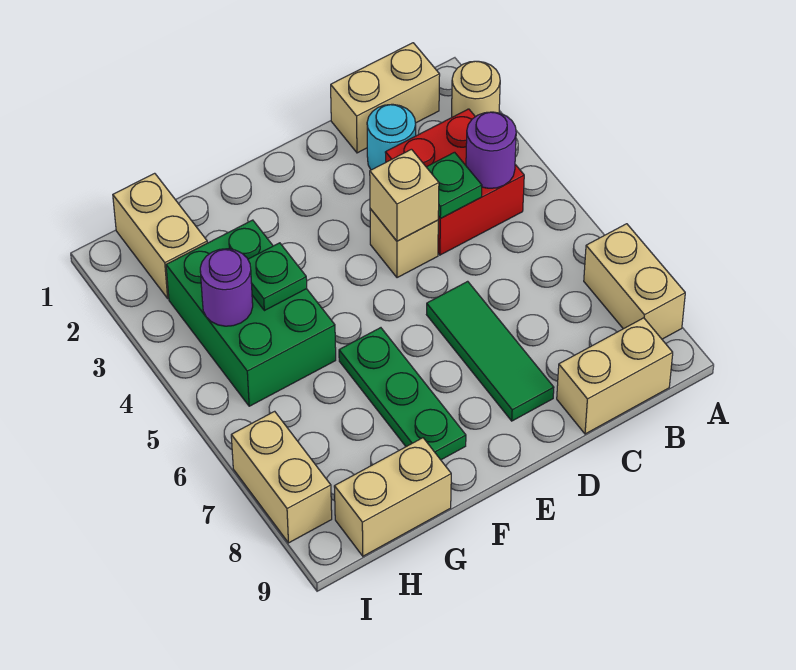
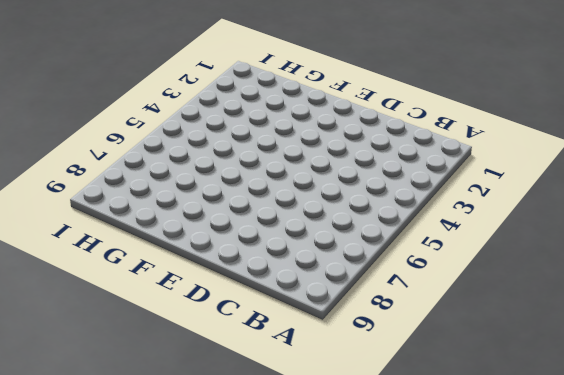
none -> tan round brick A2 level 1
none -> tan brick A7:A8 level 1
none -> tan brick B1:C1 level 1

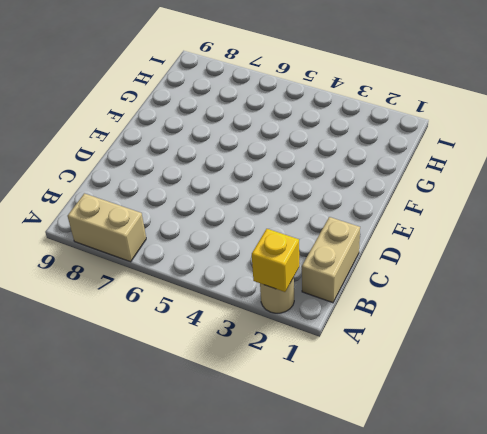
yellow brick A2 level 2 -> none
none -> red brick B3:C4 level 1
none -> tan brick B9:C9 level 1
none -> cyan round brick C2 level 1

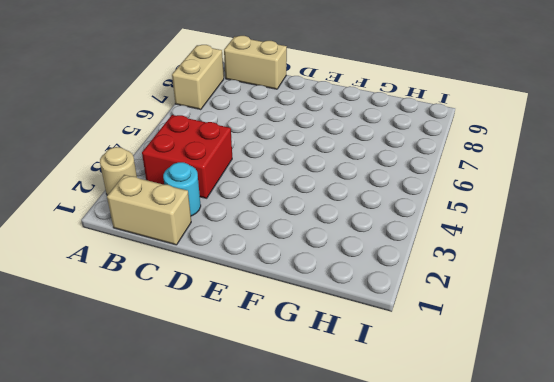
none -> tan brick D4 level 1
none -> green tile D6:D8 level 1
none -> green plate F6:F8 level 1

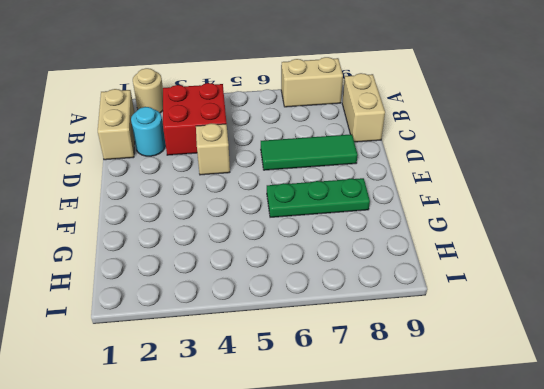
none -> green brick G3:H5 level 1
none -> tan brick G9:H9 level 1
none -> tan brick H1:H2 level 1

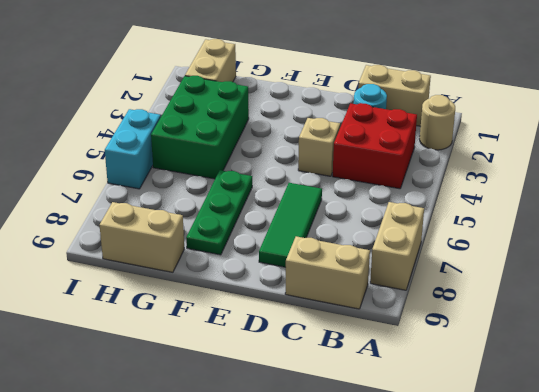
cyan brick I5:I6 level 1 -> none
none -> tan brick I7:I8 level 1
none -> purple round brick B4 level 2
none -> green plate C4 level 2

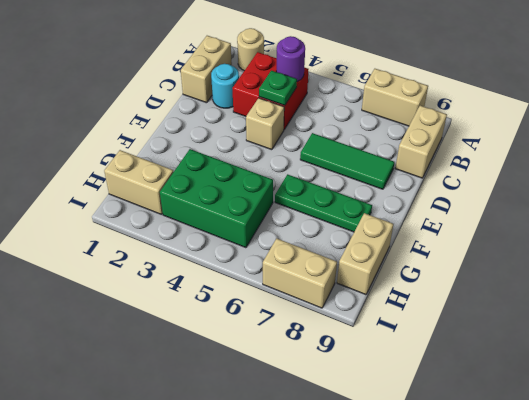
none -> tan brick D4 level 2
none -> green plate G4 level 2
none -> purple round brick H4 level 2

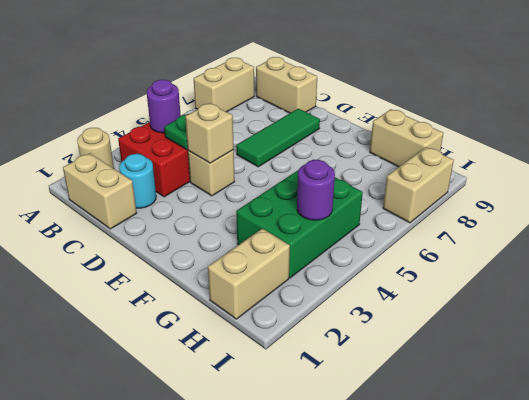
none -> green plate F6:F8 level 1
none -> green plate G4 level 2

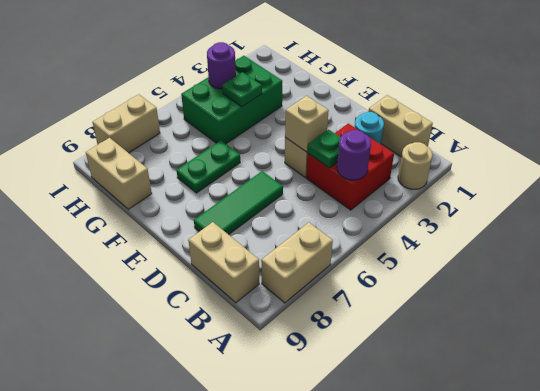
green plate F6:F7 level 1 -> green plate F6:F8 level 1
none -> tan brick H1:H2 level 1

